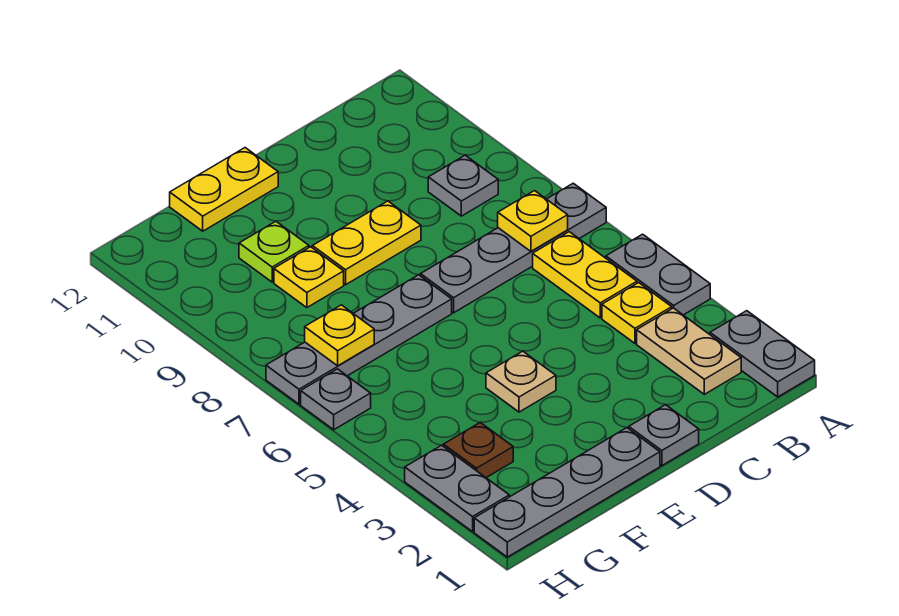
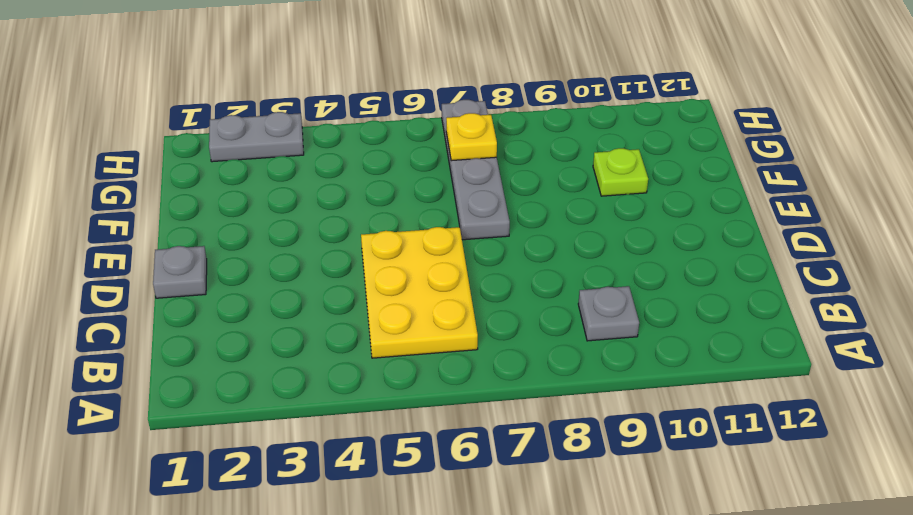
yellow plate B5:D6 level 1 -> yellow plate B5:B6 level 1
none -> grey plate A1:A2 level 1
none -> grey plate A4:A5 level 1
none -> grey plate A7:D7 level 1

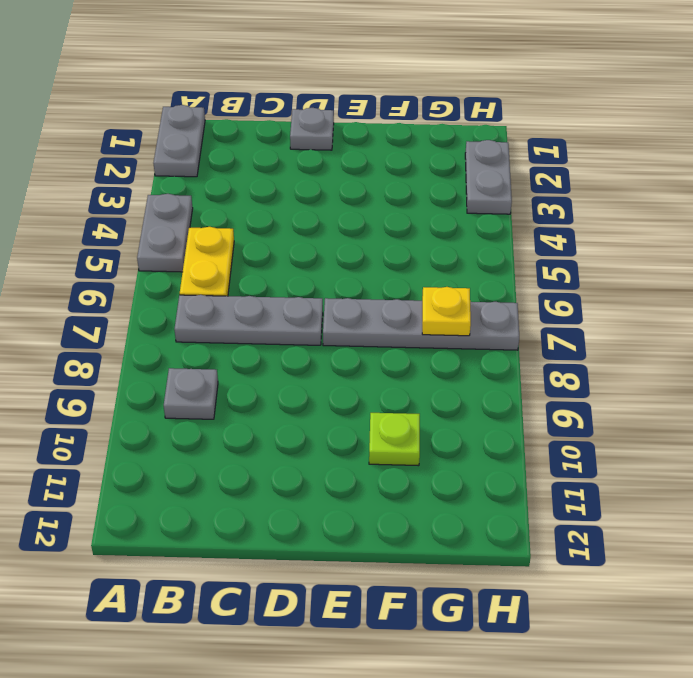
grey plate B7:D7 level 1 -> grey plate A7:D7 level 1
none -> tan plate B2:B3 level 1
none -> yellow plate B4 level 1
none -> yellow plate D9:E9 level 1

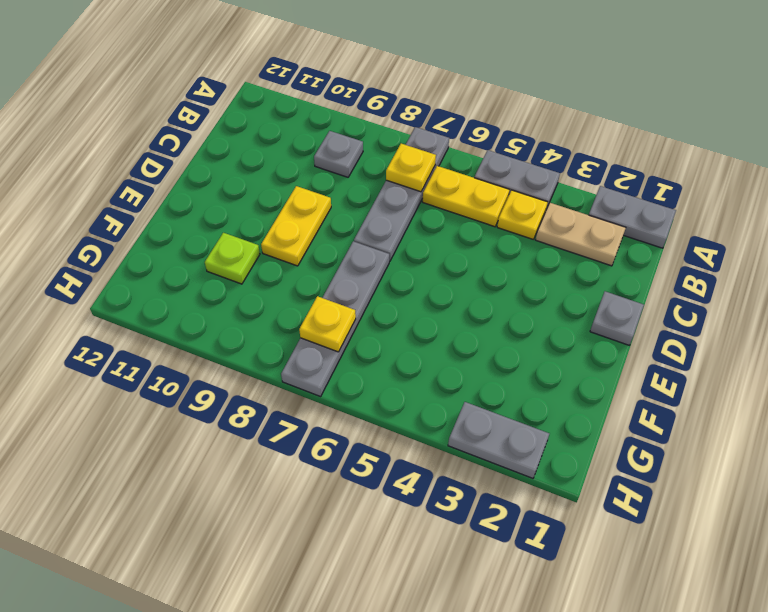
none -> grey plate E1:H1 level 1
none -> tan plate E4 level 1
none -> yellow plate E12:F12 level 1

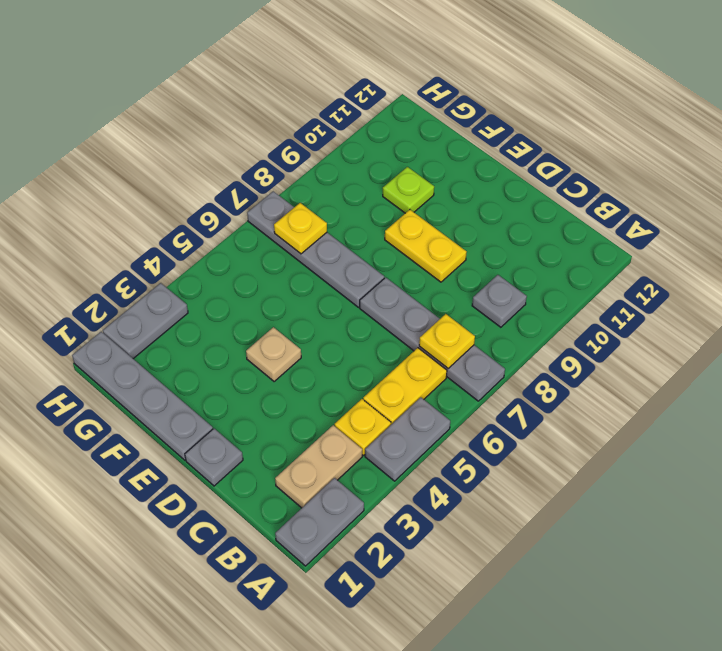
none -> yellow plate E12:F12 level 1
none -> yellow plate F9 level 1
none -> brown plate G3 level 1

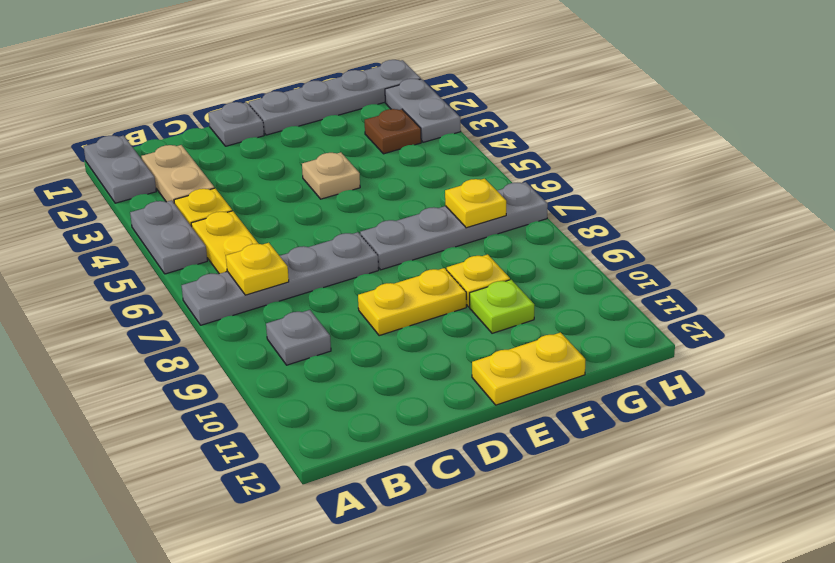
none -> grey plate H6 level 1

